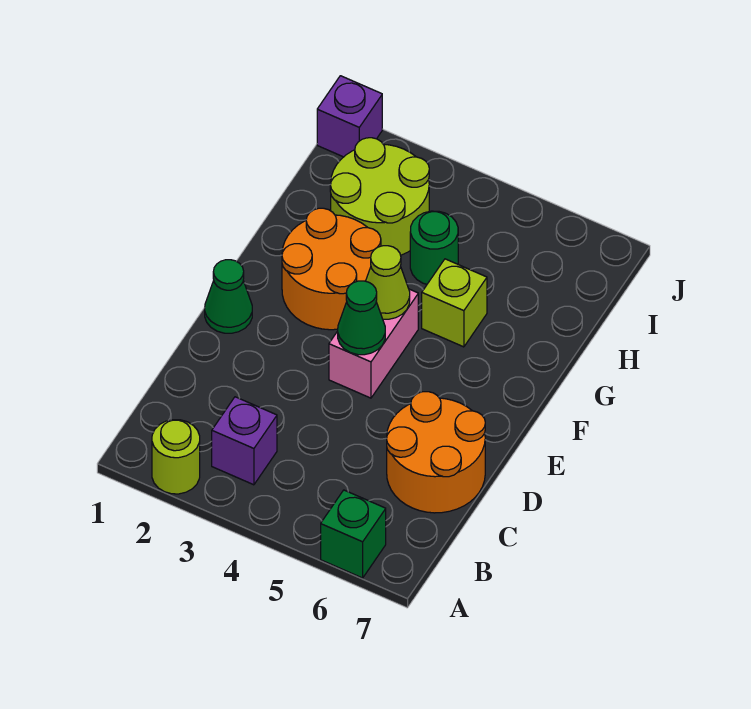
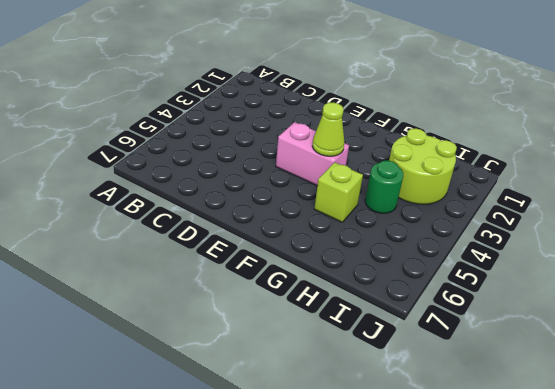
none -> lime round brick A2 level 1
none -> green brick A6 level 1
none -> purple brick B3 level 1

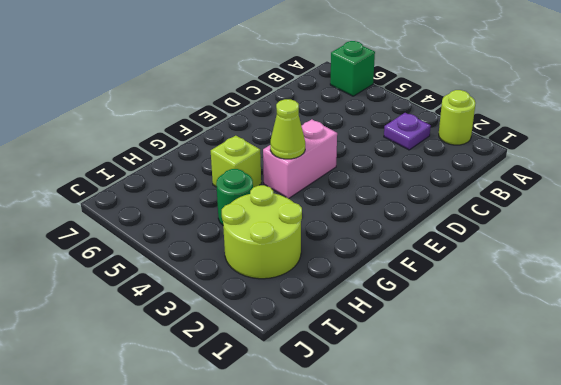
purple plate B3 level 1 -> purple brick B3 level 1
none -> orange round brick C6:D7 level 1
none -> green cone E1 level 1
none -> orange round brick F2:G3 level 1

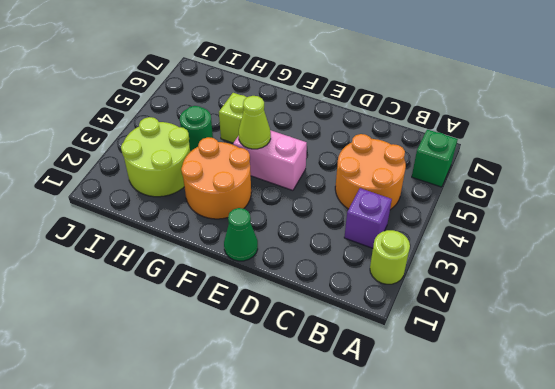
orange round brick B4:C5 level 1 -> orange round brick C6:D7 level 1
none -> purple brick J1 level 1
none -> green cone E4 level 2

